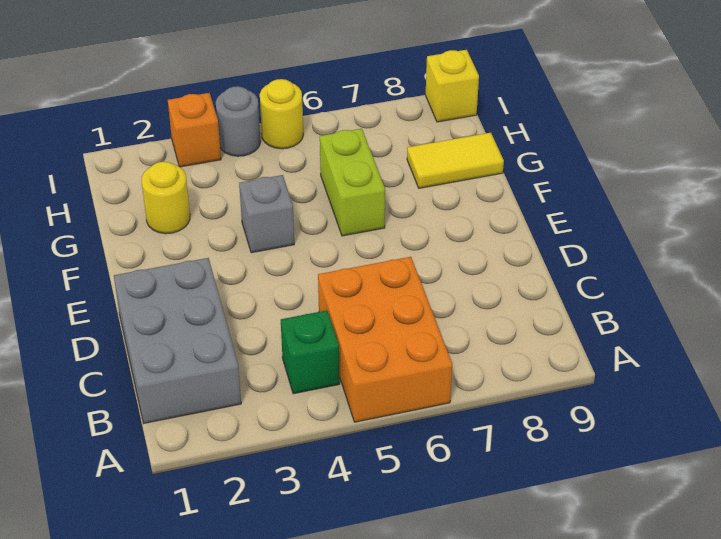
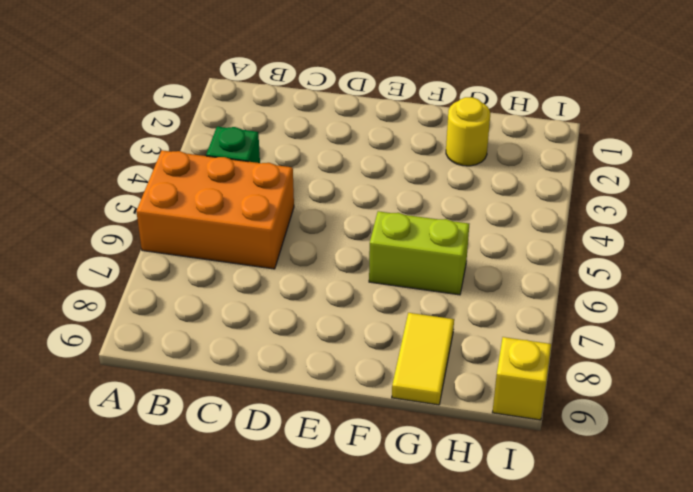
none -> grey brick B1:D2 level 1
none -> grey brick F4 level 1

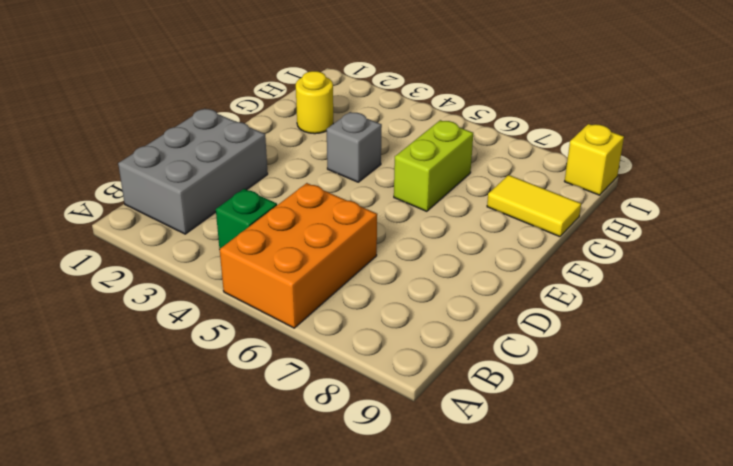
none -> orange brick I3 level 1
none -> grey round brick I4 level 1

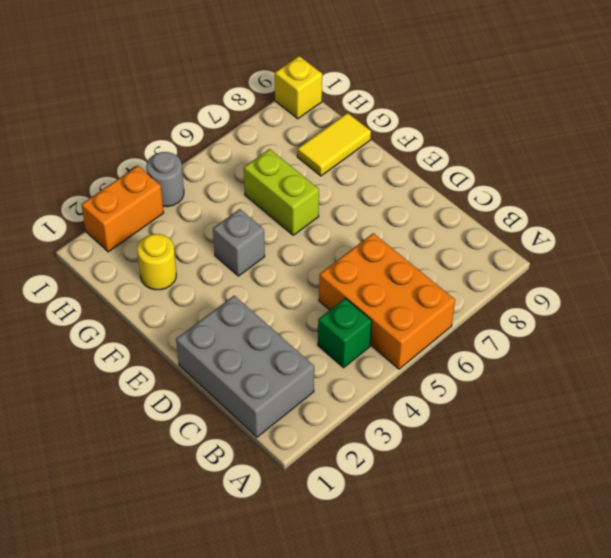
orange brick I2:I3 level 1 -> orange brick I3 level 1
none -> yellow round brick I5 level 1

